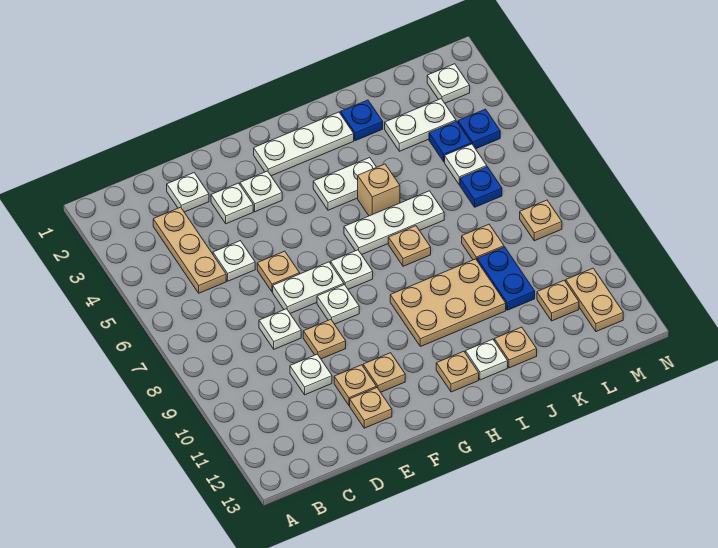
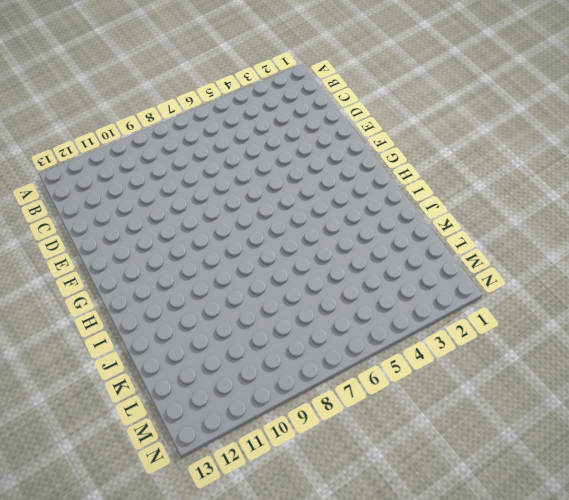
none -> tan plate C3:C5 level 1
none -> white plate D2 level 1
none -> white plate D5 level 1
none -> white plate D8 level 1

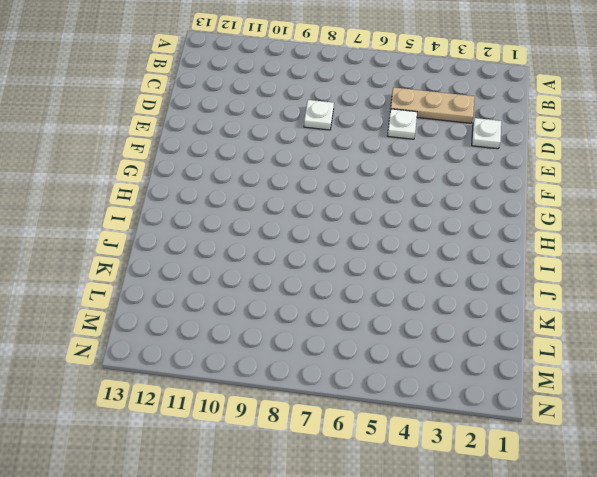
none -> white plate D10 level 1
none -> white plate E3 level 1
none -> tan plate E6 level 1
none -> white plate E7:F7 level 1

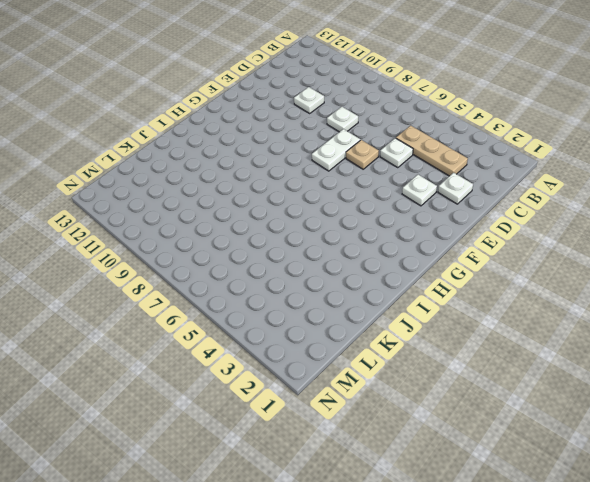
none -> tan plate E9 level 1
none -> tan plate E11 level 1
none -> tan plate E12 level 1
none -> white plate F3 level 1

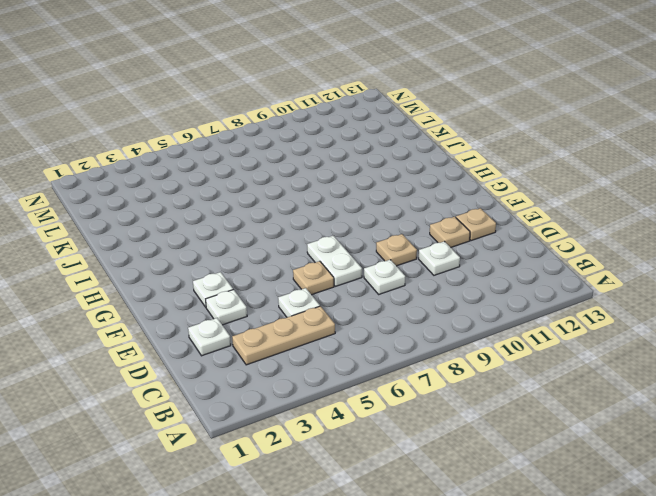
none -> white plate F8 level 1
none -> tan plate F11 level 1
none -> white plate G2:I2 level 1
none -> white plate G7 level 1

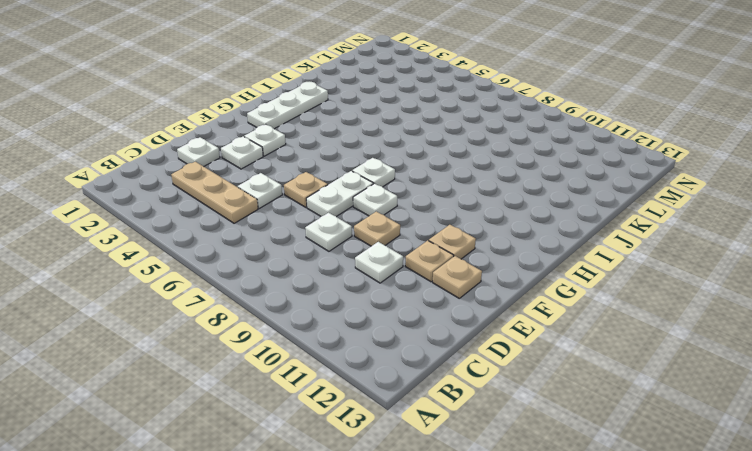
none -> white plate H4:I4 level 1
none -> white plate H6:J6 level 1
none -> tan plate H9:J10 level 1
none -> tan plate H12 level 1

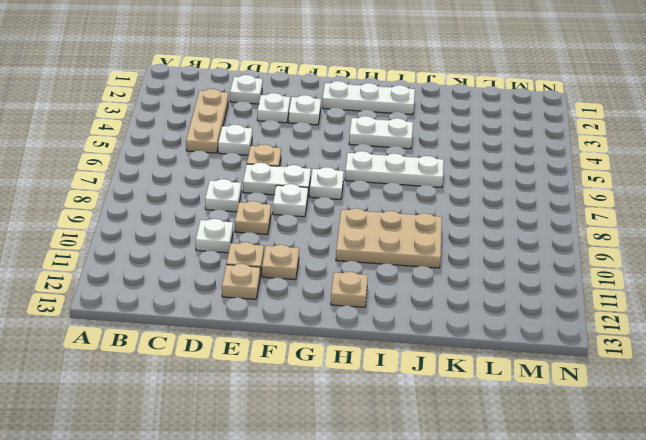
none -> tan brick I5 level 1
none -> tan plate I7 level 1
none -> white plate I12 level 1
none -> blue plate J2 level 1

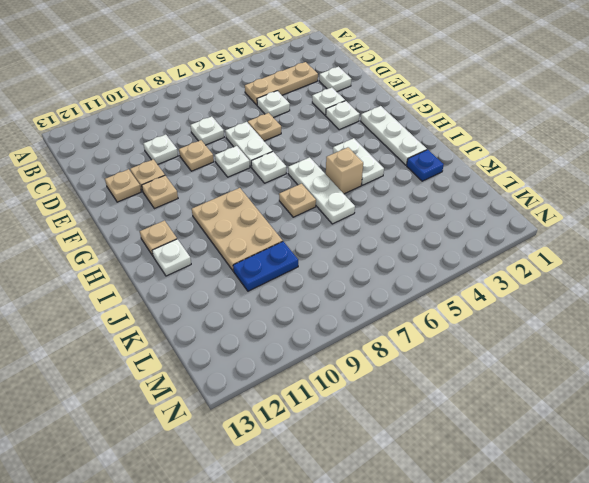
none -> tan plate J12 level 1
none -> white plate K3:L3 level 1
none -> tan plate K8 level 1
none -> blue plate L4 level 1

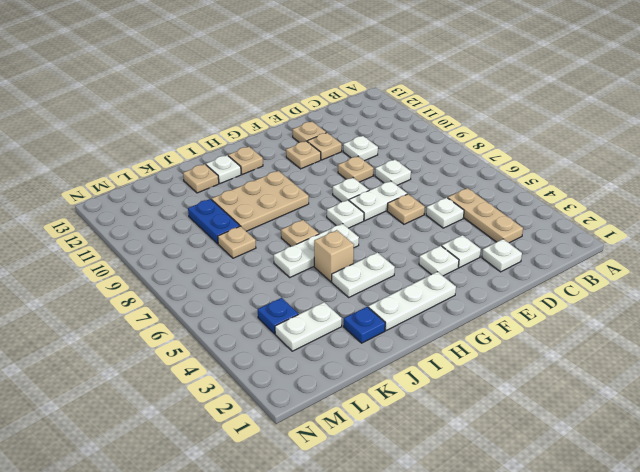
none -> white plate L5 level 1
none -> blue plate L6 level 1
none -> tan plate L11 level 1
none -> white plate M2 level 1

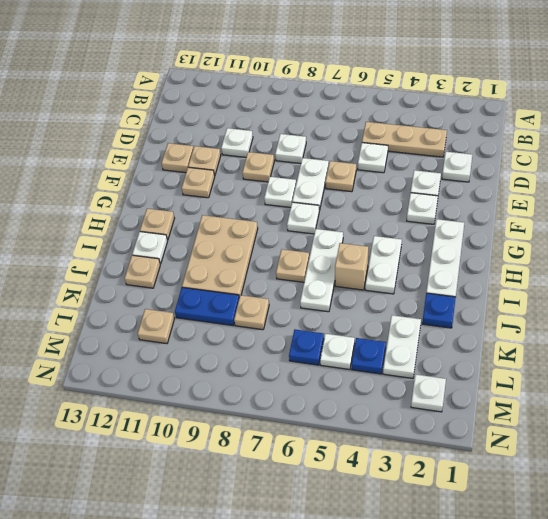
none -> blue plate M4 level 1
none -> tan plate M8 level 1
none -> tan plate M11:M12 level 1

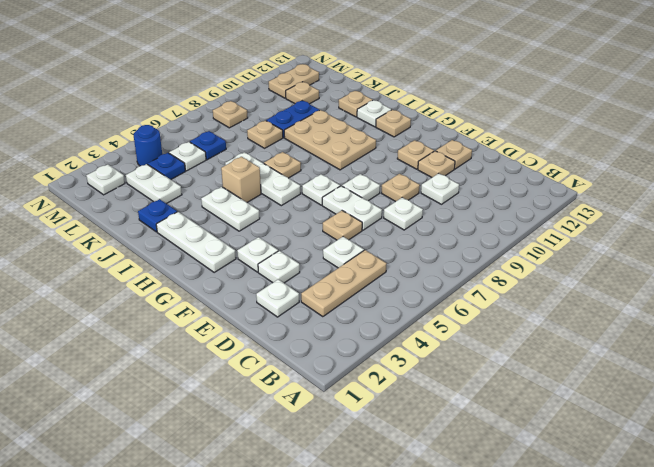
blue round brick M4 level 1 -> blue plate M4 level 1

